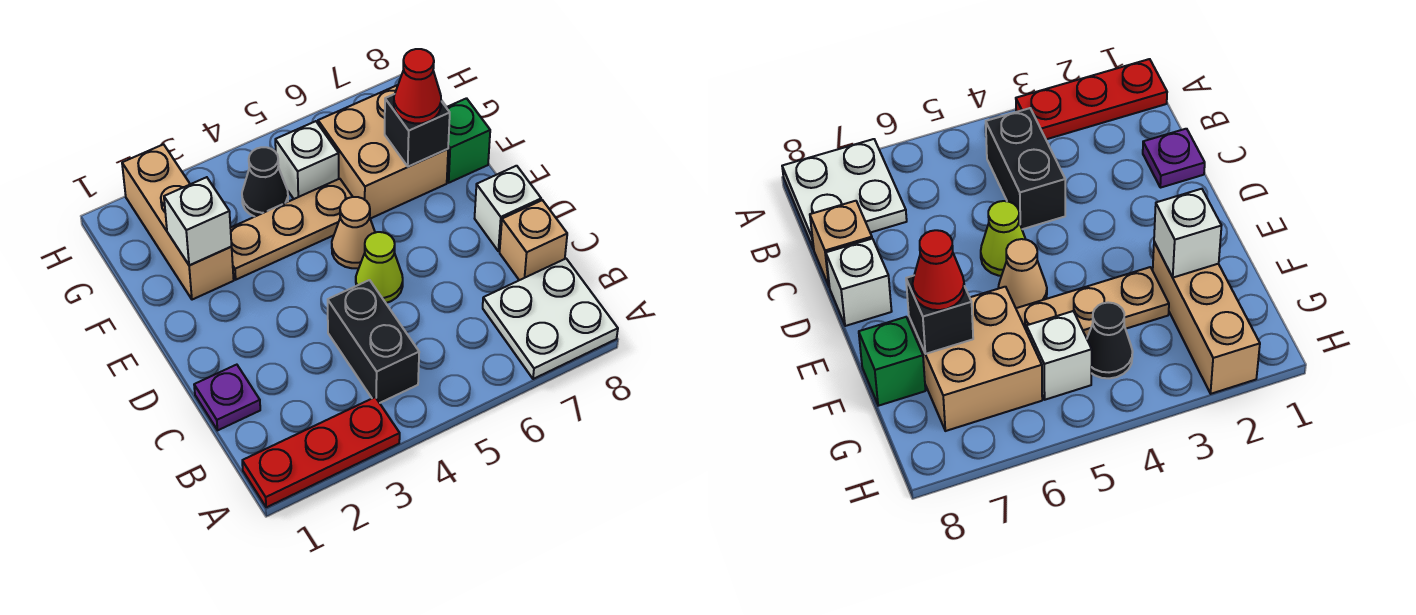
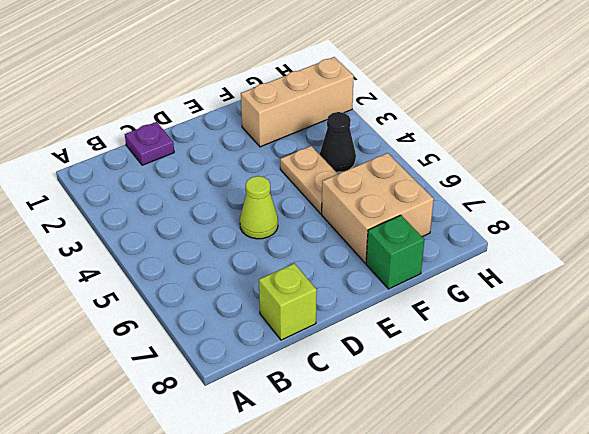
lime brick C8 level 1 -> tan brick C8 level 1
tan plate F4:F5 level 1 -> tan plate F3:F5 level 1
none -> red plate A1:A3 level 1
none -> white plate A7:B8 level 1
none -> black brick B4:C4 level 1

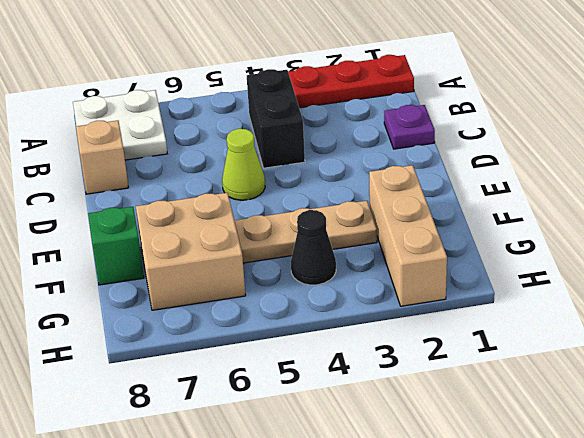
none -> white brick D8 level 1
none -> tan cone E5 level 1
none -> white brick G5 level 1

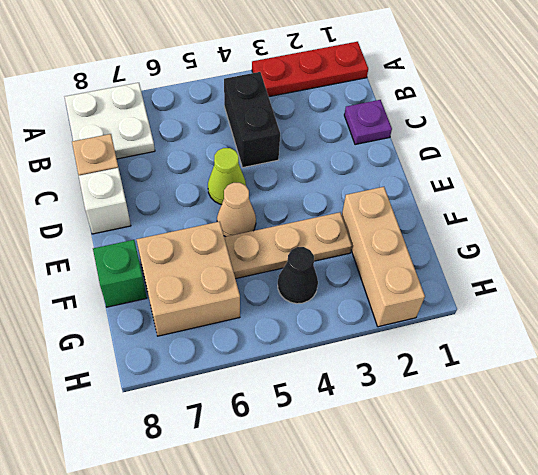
none -> white brick G5 level 1
none -> white brick F2 level 2
none -> black brick F7 level 2

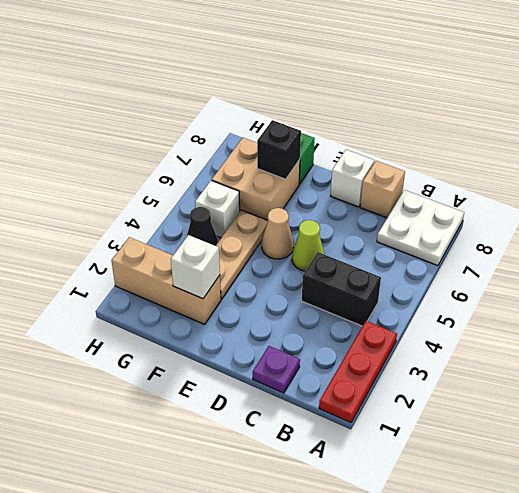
none -> red cone F7 level 3

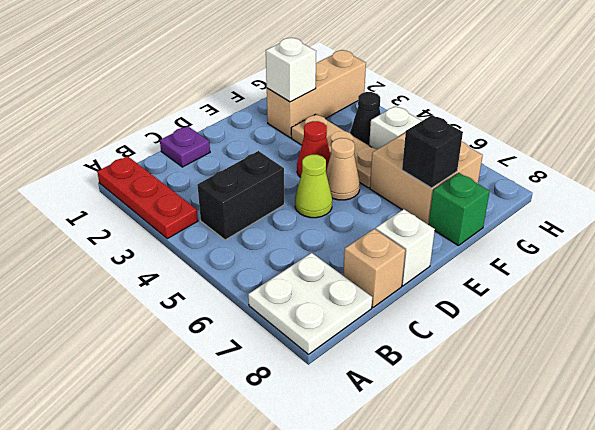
red cone E4 level 1 -> red cone F7 level 3

